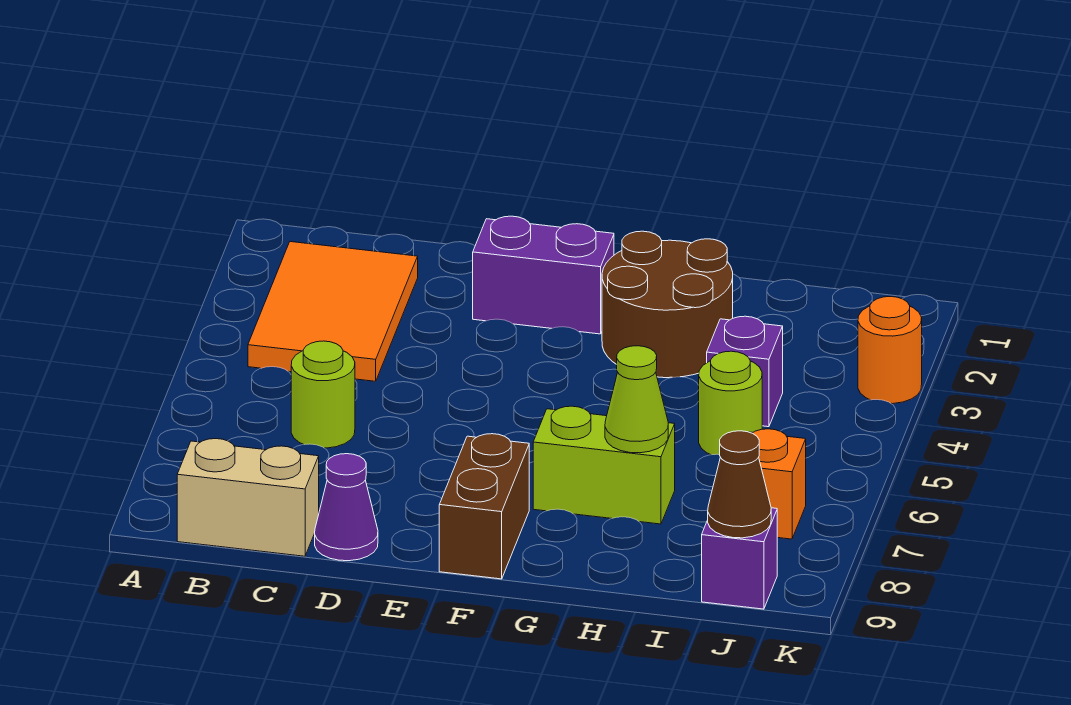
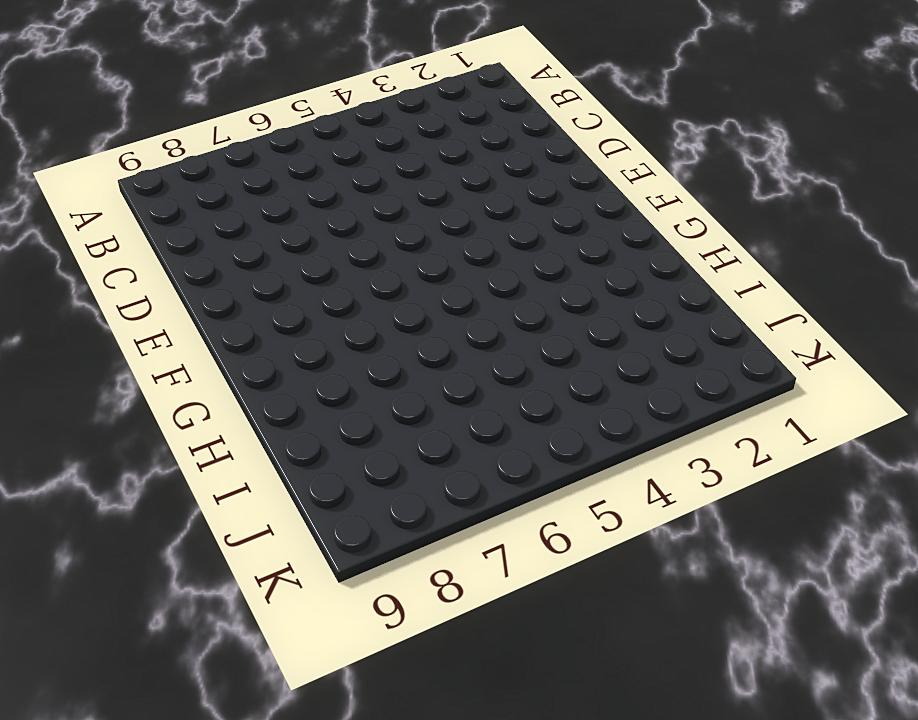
none -> orange tile B2:C4 level 1
none -> tan brick B9:C9 level 1
none -> lime round brick C6 level 1

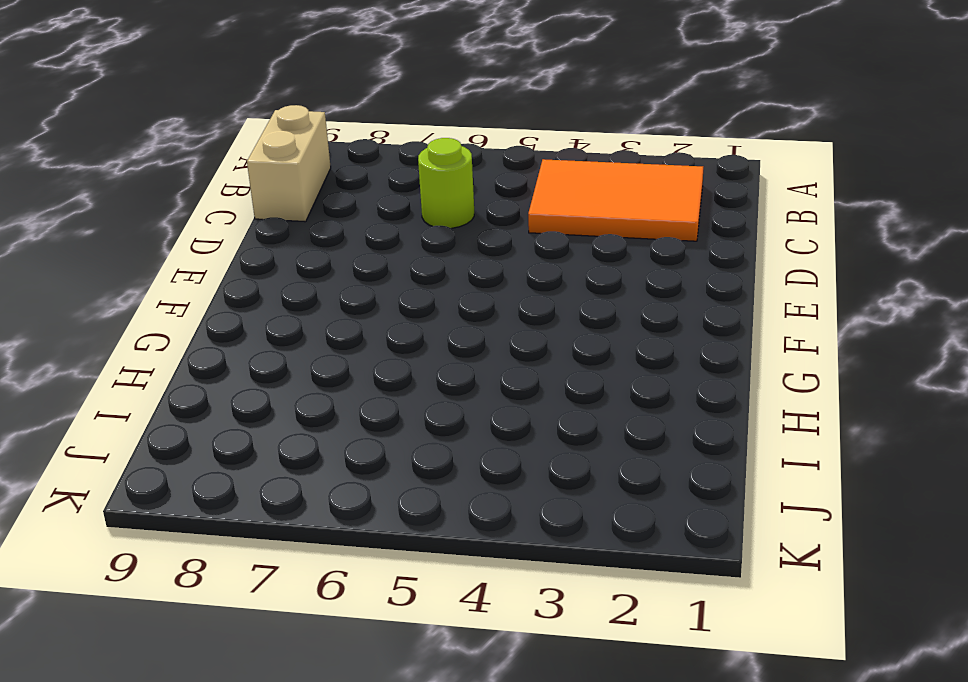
none -> purple cone D9 level 1
none -> purple brick E2:F2 level 1
none -> brown brick F8:F9 level 1

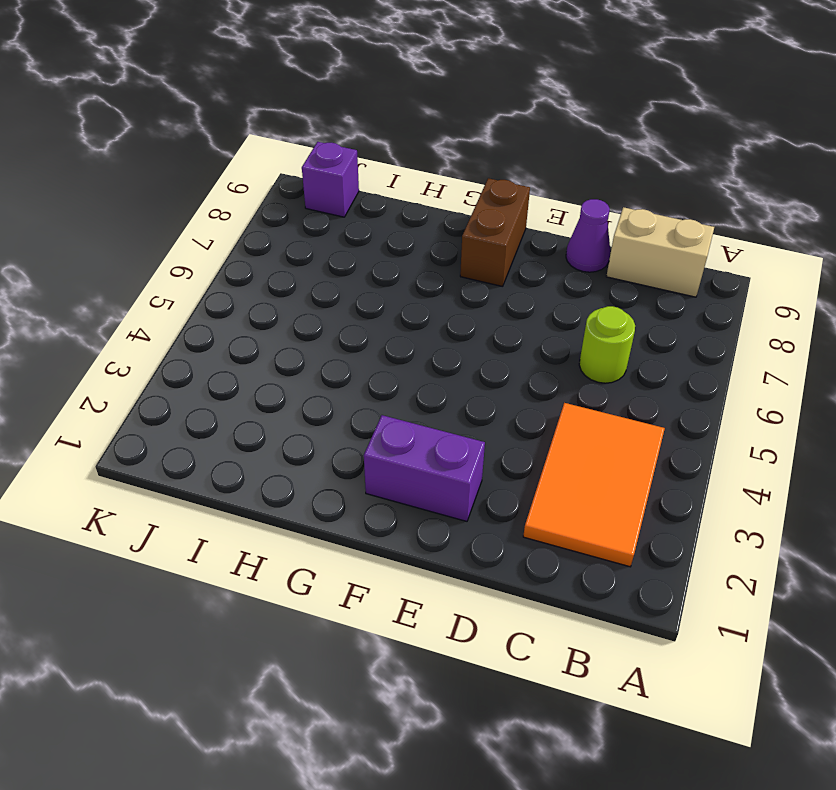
none -> brown round brick G2:H3 level 1
none -> lime brick G7:H7 level 1
none -> purple brick I4 level 1

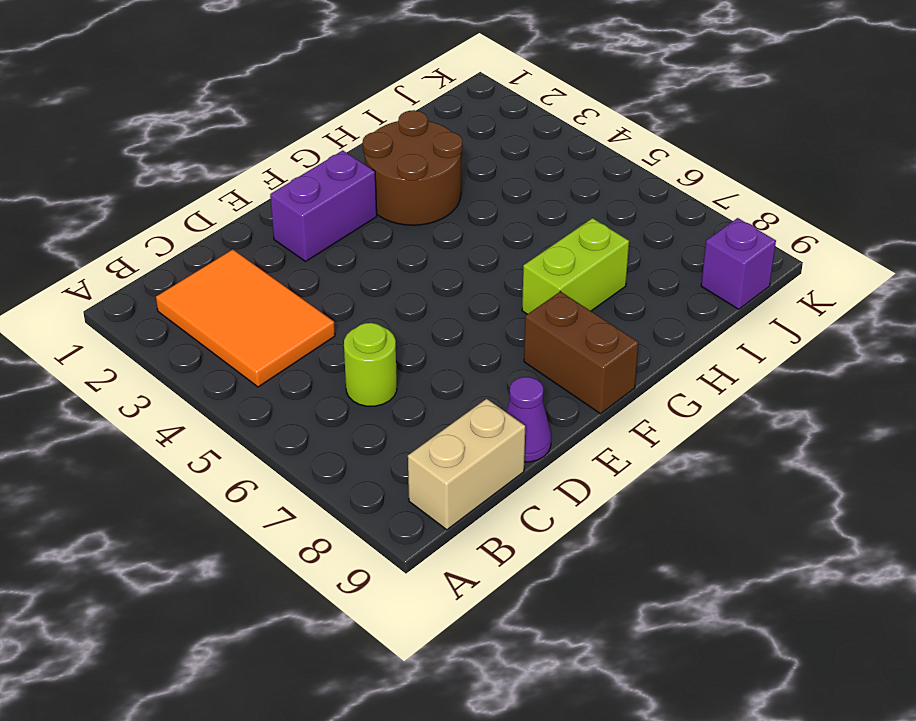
none -> purple brick I4 level 1
none -> lime round brick I5 level 1
none -> orange brick J7 level 1

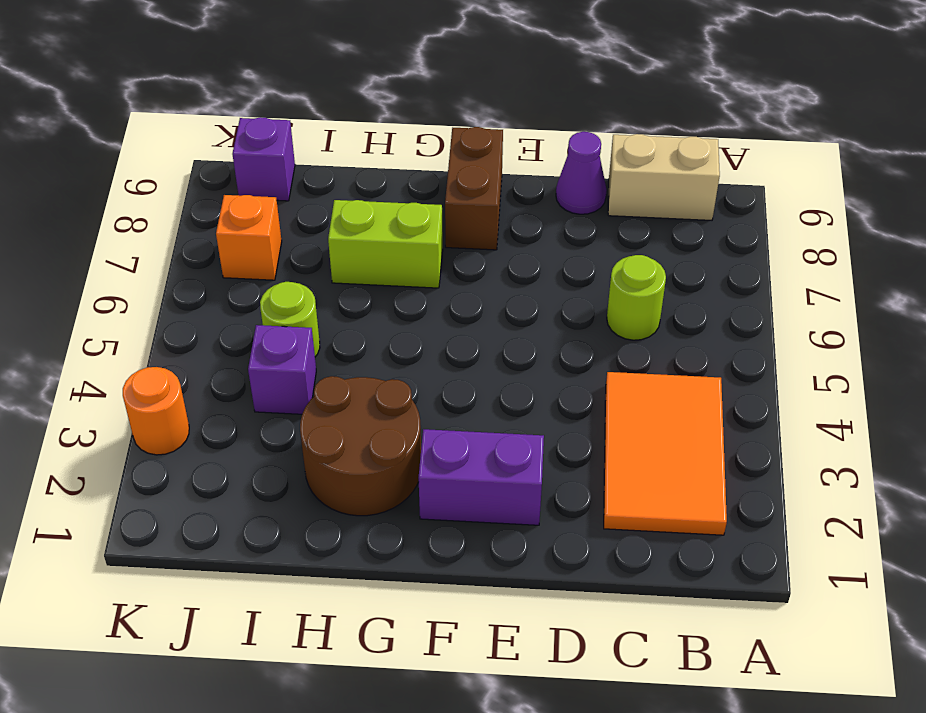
none -> lime cone H7 level 2
none -> brown cone J9 level 2

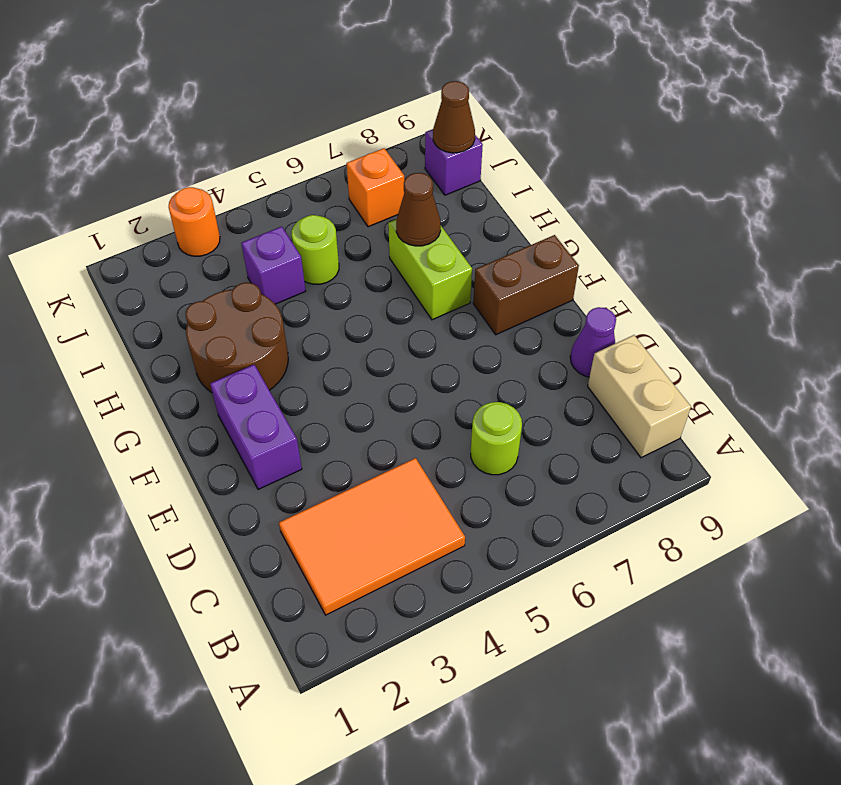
brown cone H7 level 2 -> lime cone H7 level 2

